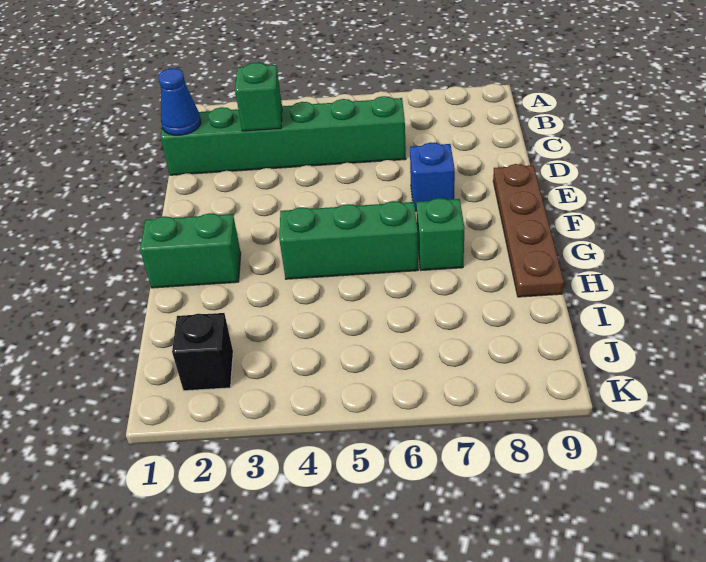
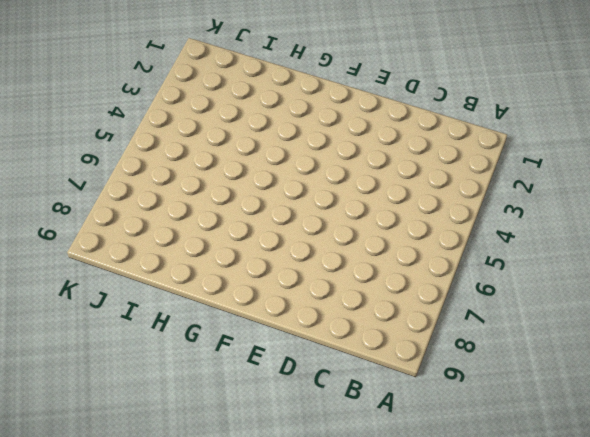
none -> green brick C1:C6 level 1
none -> blue brick E7 level 1

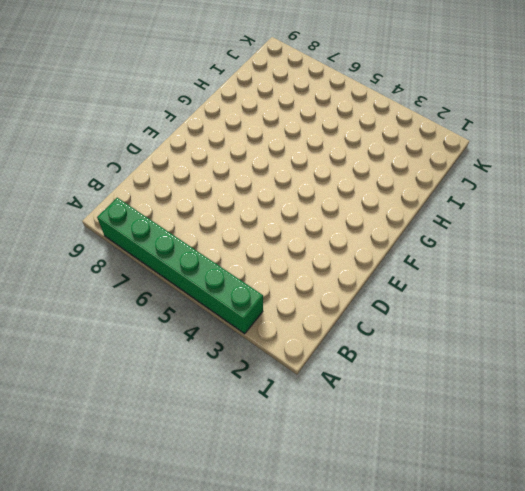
green brick A3:A8 level 1 -> green brick C1:C6 level 1
none -> blue brick E7 level 1
none -> brown plate E9:H9 level 1

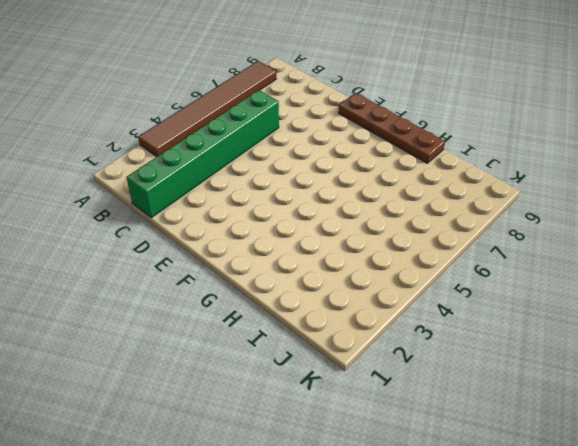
brown tile A3:A8 level 1 -> none
none -> blue brick E7 level 1
none -> green brick G1:G2 level 1

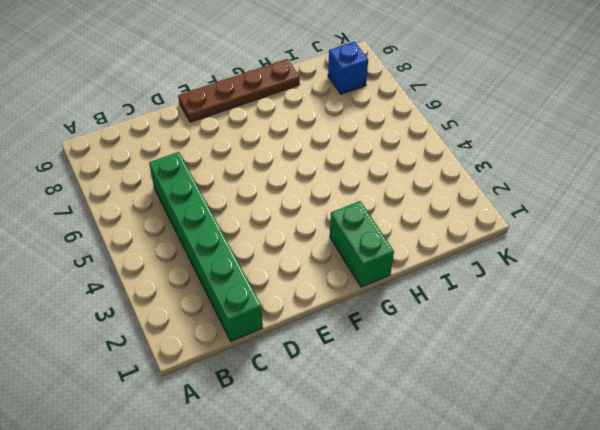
blue brick J8 level 1 -> blue brick E7 level 1
none -> green brick G4:G6 level 1
none -> green brick G7 level 1

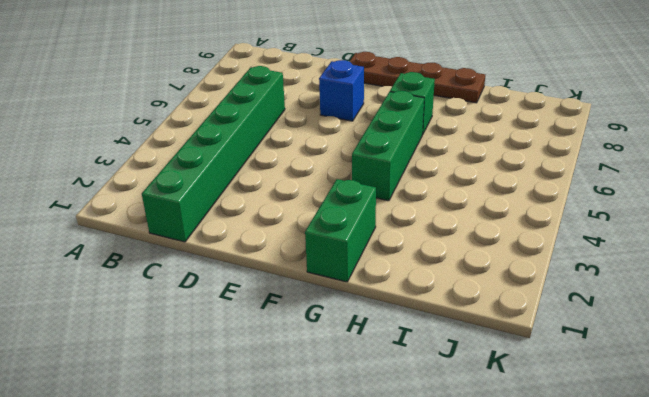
none -> black brick J2 level 1
none -> blue cone C1 level 2

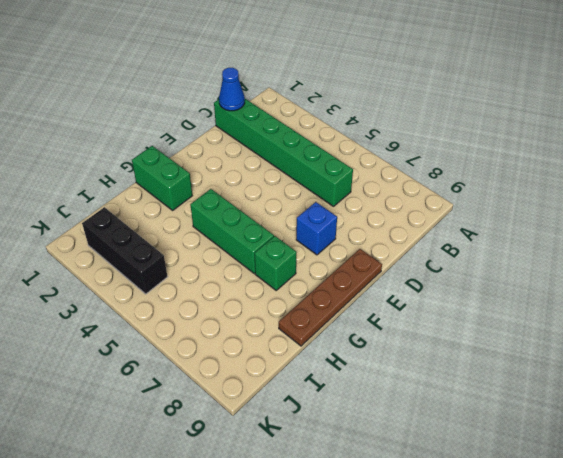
black brick J2:J4 level 1 -> black brick J2 level 1
none -> green brick C3 level 2

